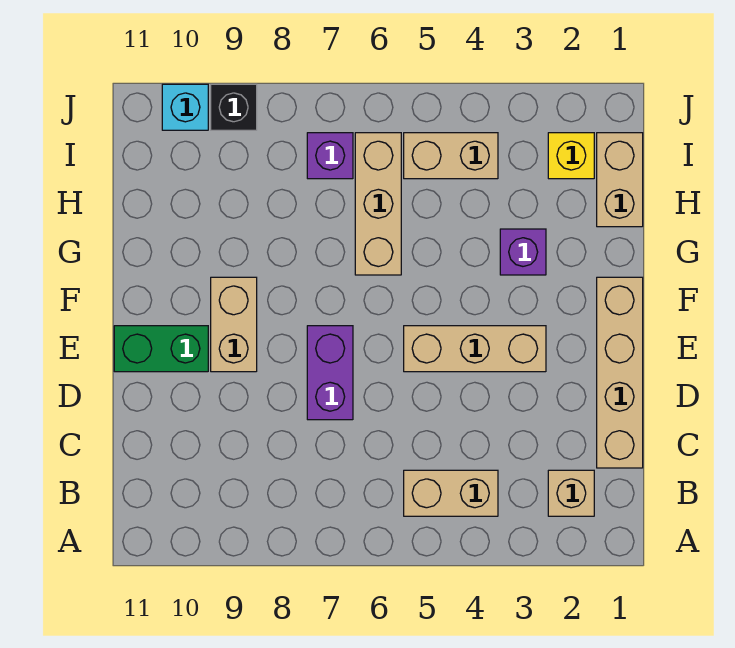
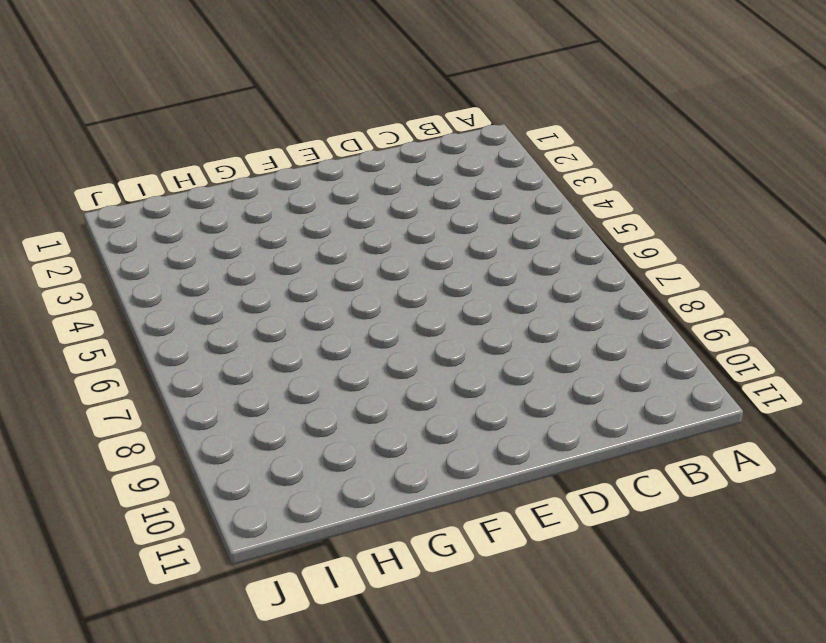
none -> tan brick B2 level 1
none -> tan brick B4:B5 level 1
none -> tan brick C1:F1 level 1

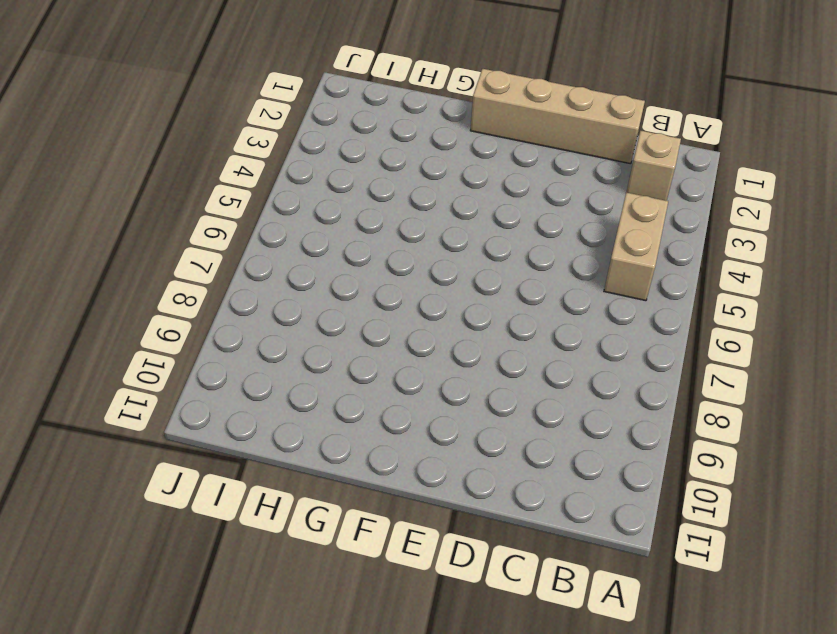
none -> purple brick D7:E7 level 1
none -> tan brick E3:E5 level 1
none -> tan brick E9:F9 level 1

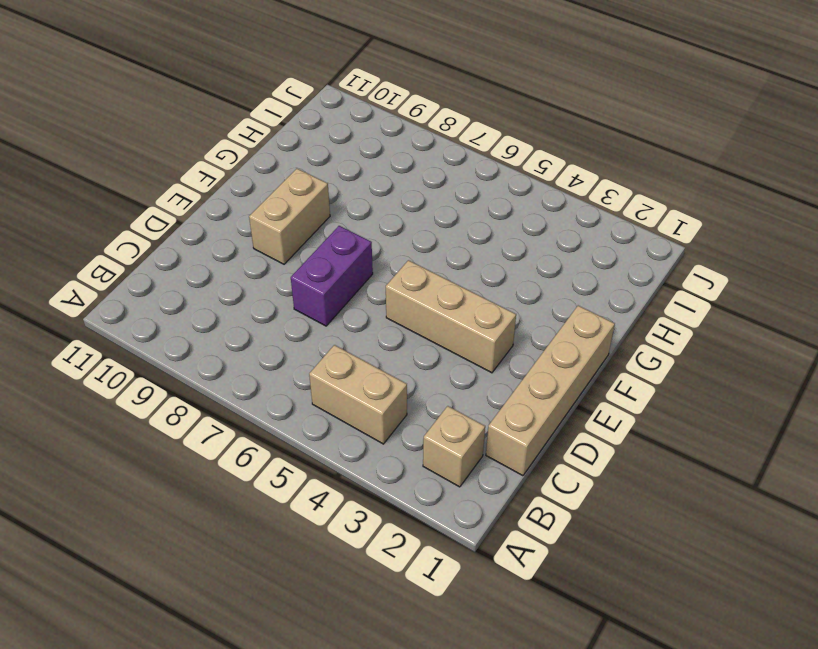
none -> green brick E10:E11 level 1
none -> purple brick G3 level 1
none -> tan brick G6:I6 level 1

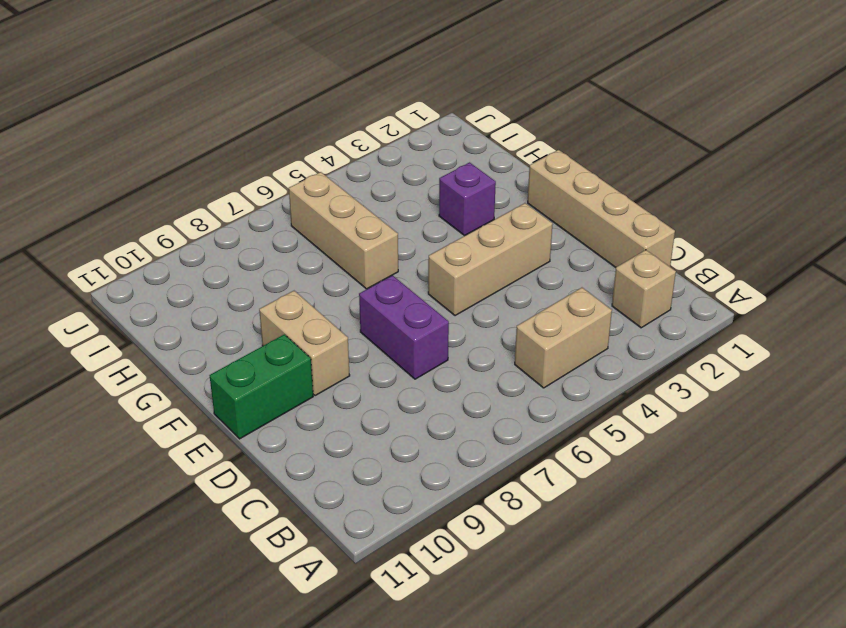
none -> tan brick H1:I1 level 1
none -> yellow brick I2 level 1
none -> tan brick I4:I5 level 1

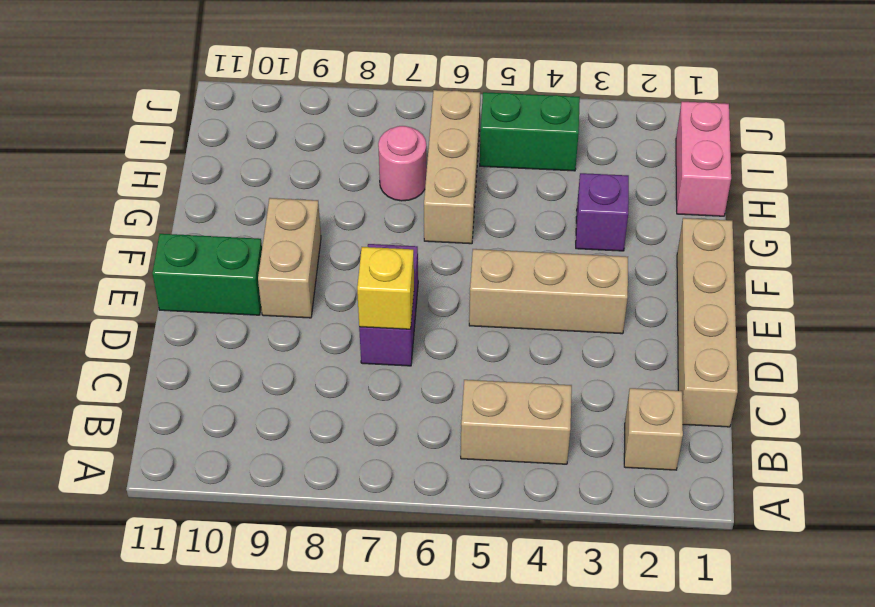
yellow brick D7 level 2 -> yellow brick I2 level 1
pink brick H1:I1 level 1 -> tan brick H1:I1 level 1
pink round brick H7 level 1 -> none
green brick I4:I5 level 1 -> tan brick I4:I5 level 1
none -> purple brick I7 level 1
none -> black brick J9 level 1
none -> cyan brick J10 level 1

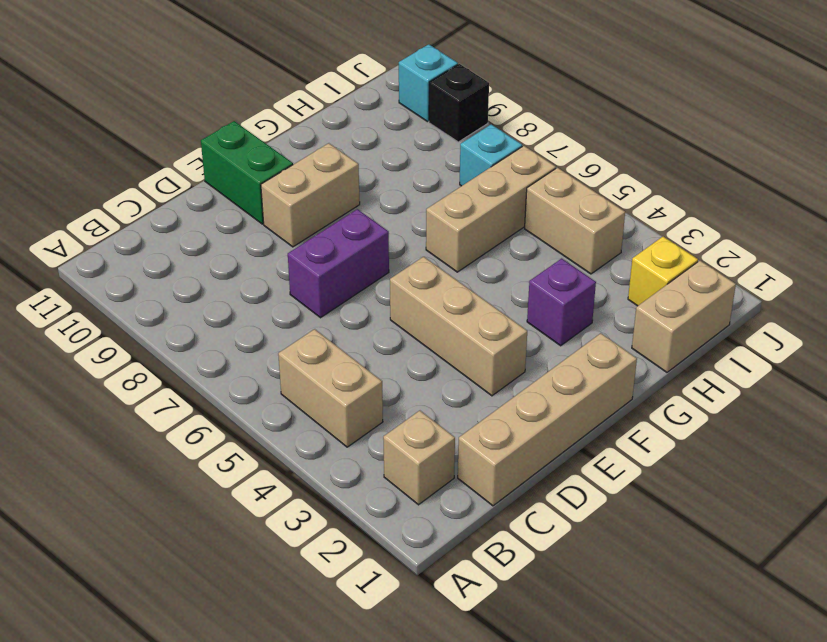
cyan brick I7 level 1 -> purple brick I7 level 1

